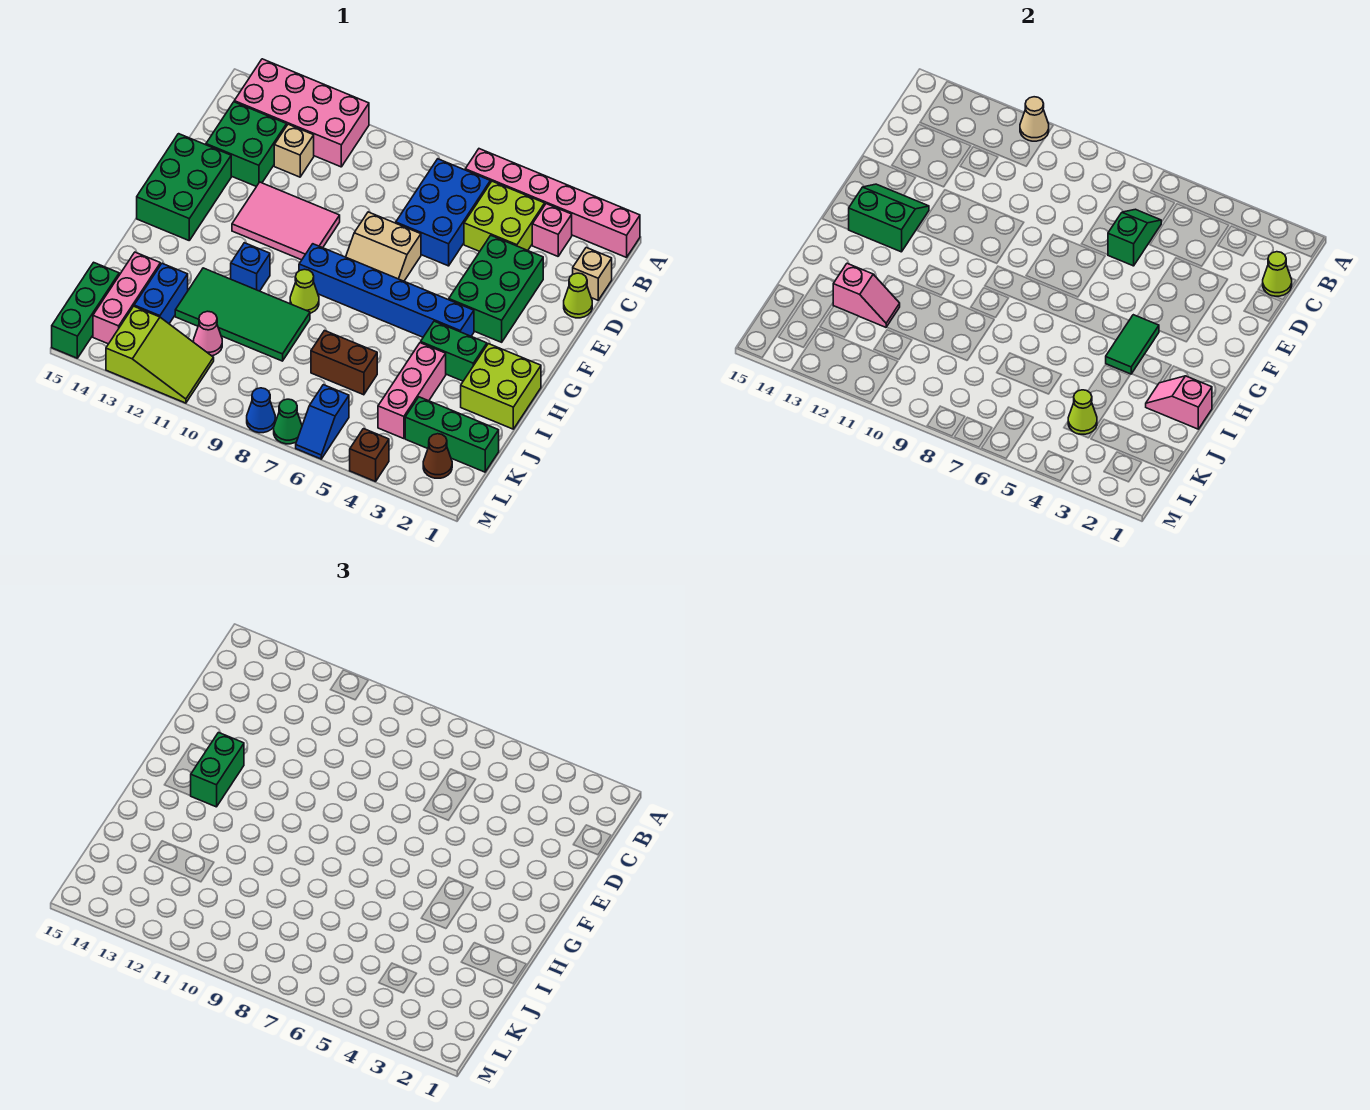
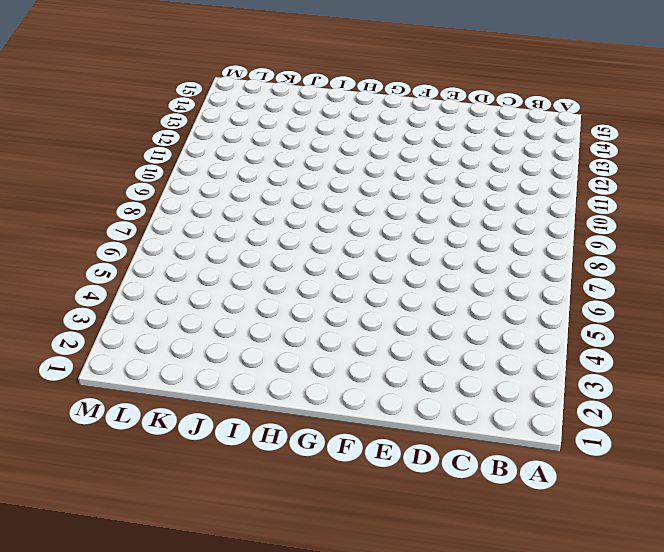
none -> pink brick A1:A6 level 1
none -> pink brick A11:B14 level 1
none -> pink brick B3 level 1
none -> lime brick B4:C5 level 1

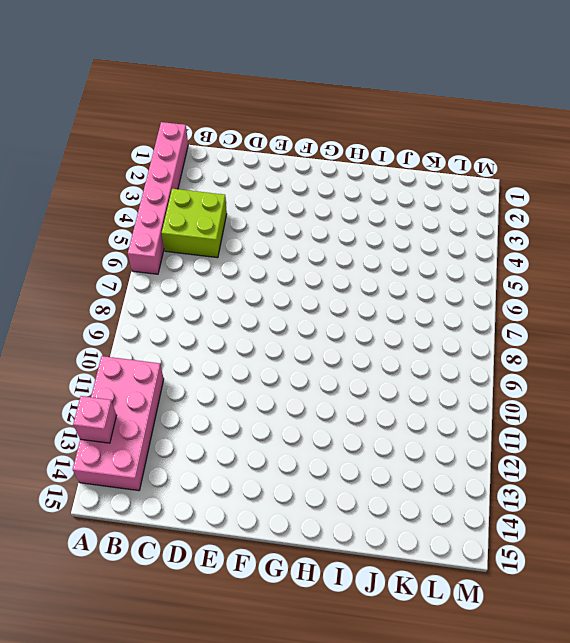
pink brick A13 level 2 -> pink brick B3 level 1
none -> blue brick B6:D7 level 1
none -> tan brick C1 level 1
none -> tan brick C12 level 1
none -> green brick C13:D14 level 1

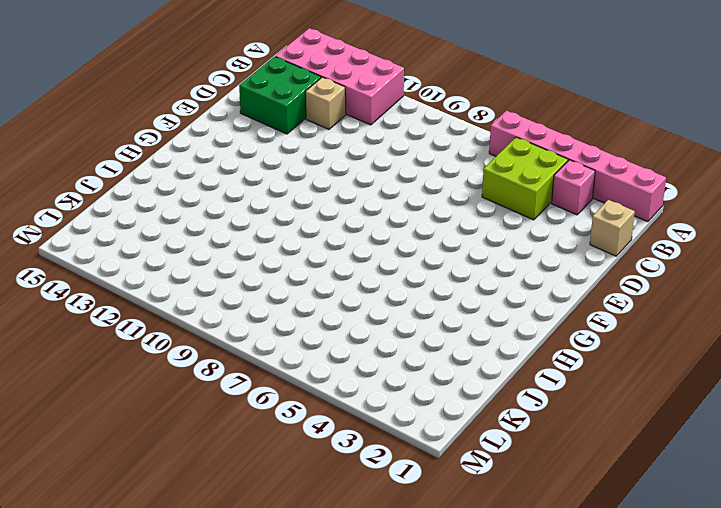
none -> blue brick B6:D7 level 1
none -> lime cone D1 level 1
none -> green brick D3:F4 level 1
none -> tan slope E7:F8 level 1 top E

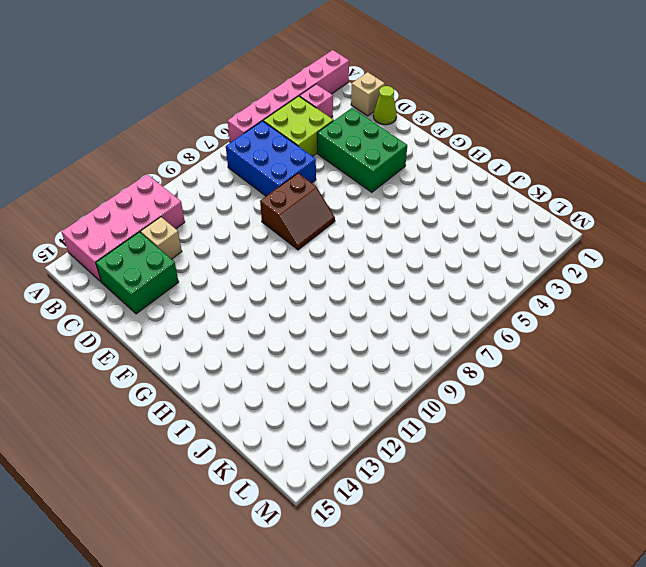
brown slope E7:F8 level 1 top E -> tan slope E7:F8 level 1 top E
none -> pink tile E10:F12 level 1
none -> green brick E14:G15 level 1
none -> blue brick G4:G9 level 1
none -> lime brick H1:I2 level 1

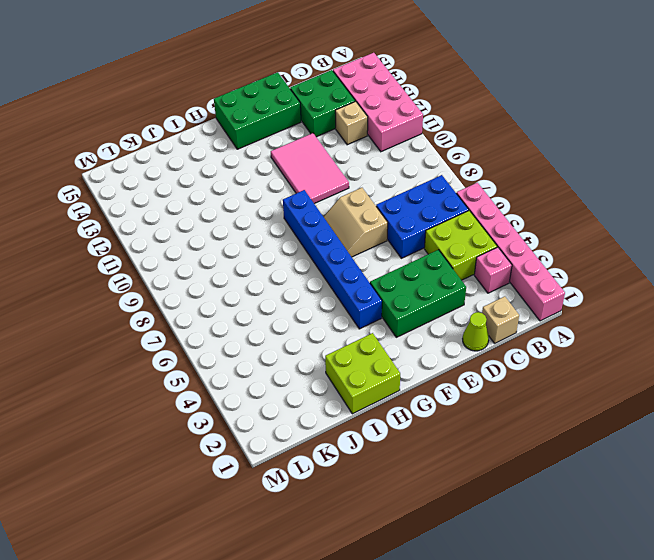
none -> green brick H3:H4 level 1
none -> lime cone H9 level 1
none -> blue brick H11 level 1
none -> pink brick I4:K4 level 1

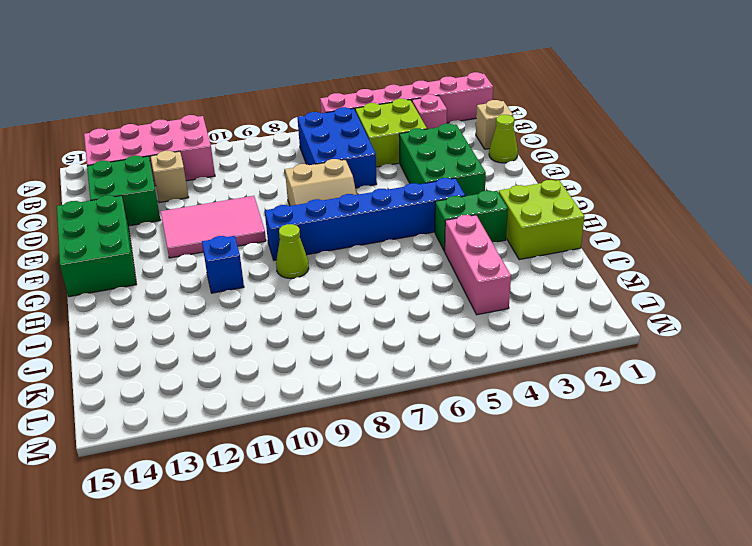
none -> green tile I9:J12 level 1
none -> brown brick J6:J7 level 1
none -> blue brick J13:K13 level 1
none -> pink brick J14:L14 level 1

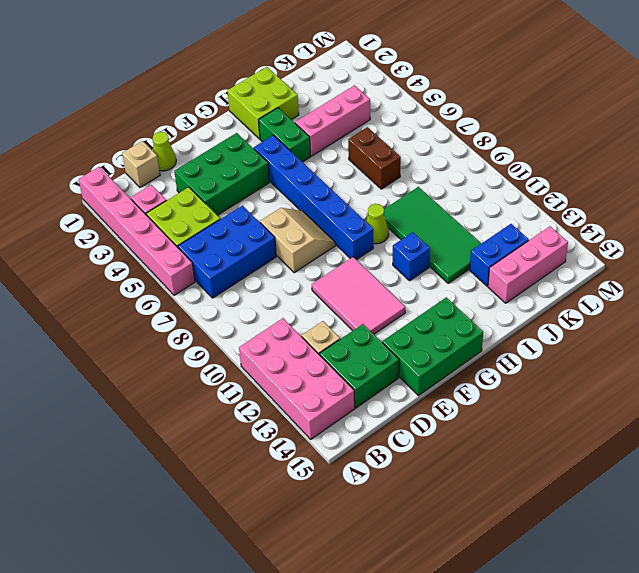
none -> green brick K1:K3 level 1
none -> pink cone K11 level 1
none -> green brick K15:M15 level 1
none -> brown cone L2 level 1

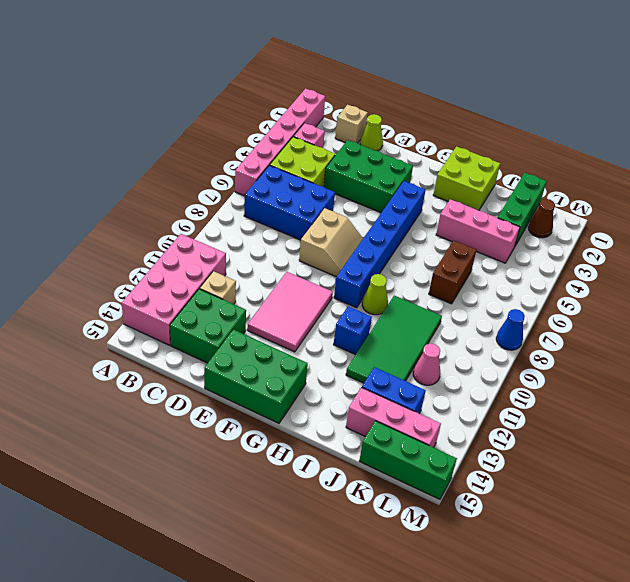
none -> green brick H3:H4 level 1
none -> blue slope L6:M6 level 1 top L
none -> lime slope L11:M13 level 1 top 13
none -> brown brick M4 level 1

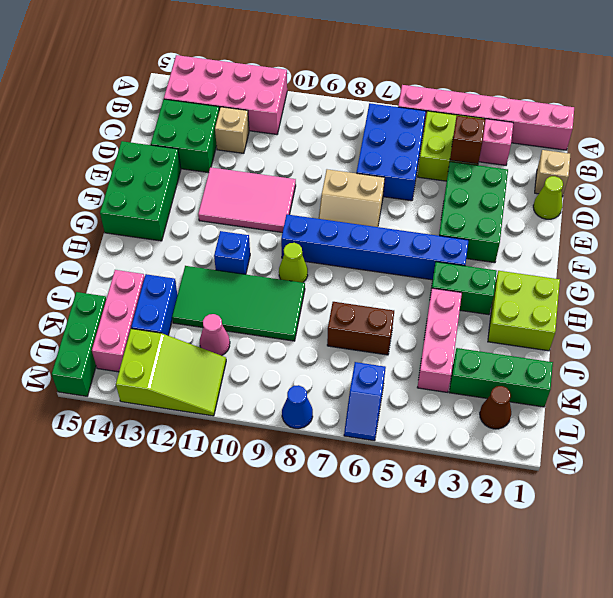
brown brick C4 level 2 -> brown brick M4 level 1
none -> green cone M7 level 1
none -> tan cone A11 level 2
none -> lime cone C1 level 2
none -> green slope C6:D6 level 2 top D

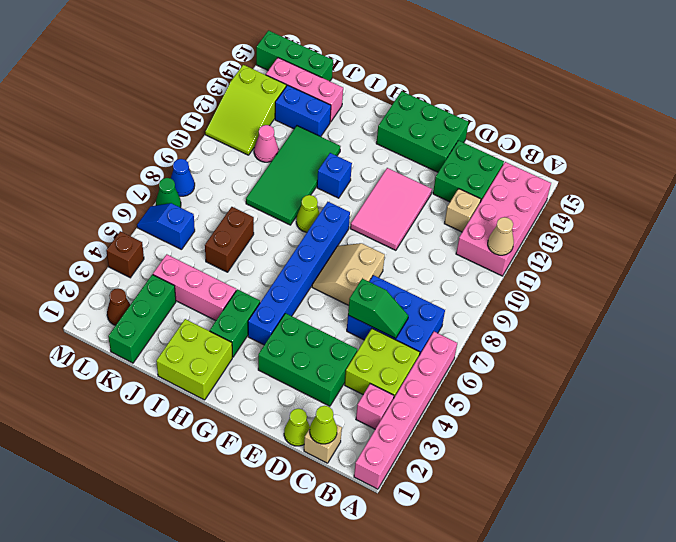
none -> green slope F13:G14 level 2 top G
none -> green tile G4:H4 level 2
none -> pink slope I1:I2 level 2 top 1
none -> pink slope J12:J13 level 2 top 13

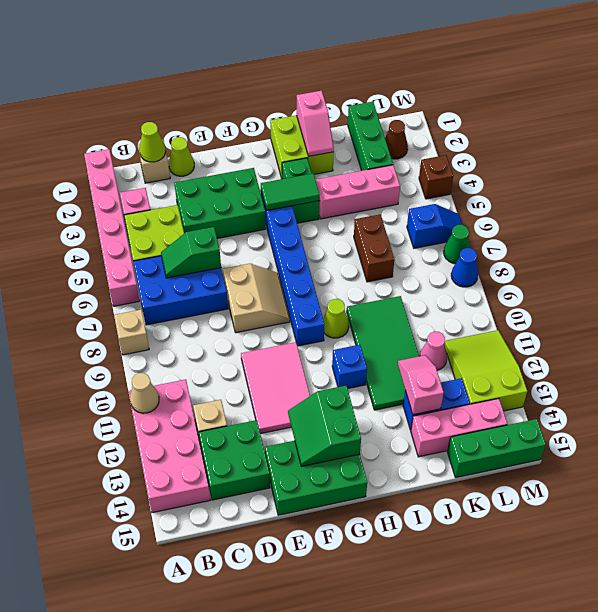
tan brick A8 level 1 -> none
none -> lime cone K4 level 2
none -> green brick F13:G13 level 3

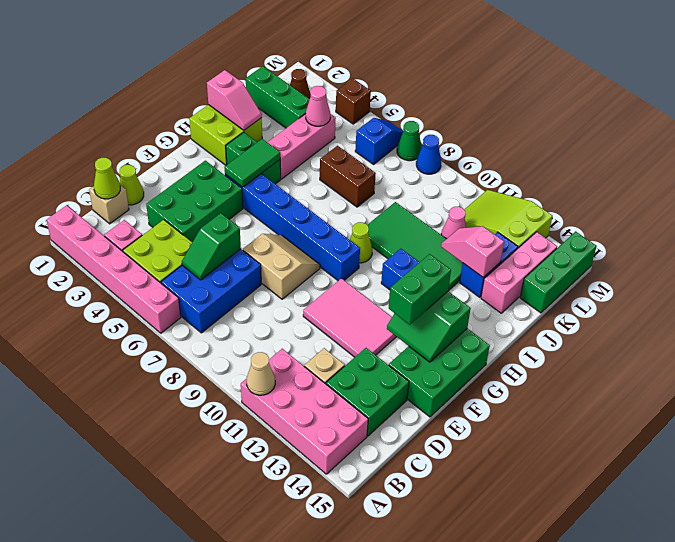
pink cone K4 level 2 -> lime cone K4 level 2

